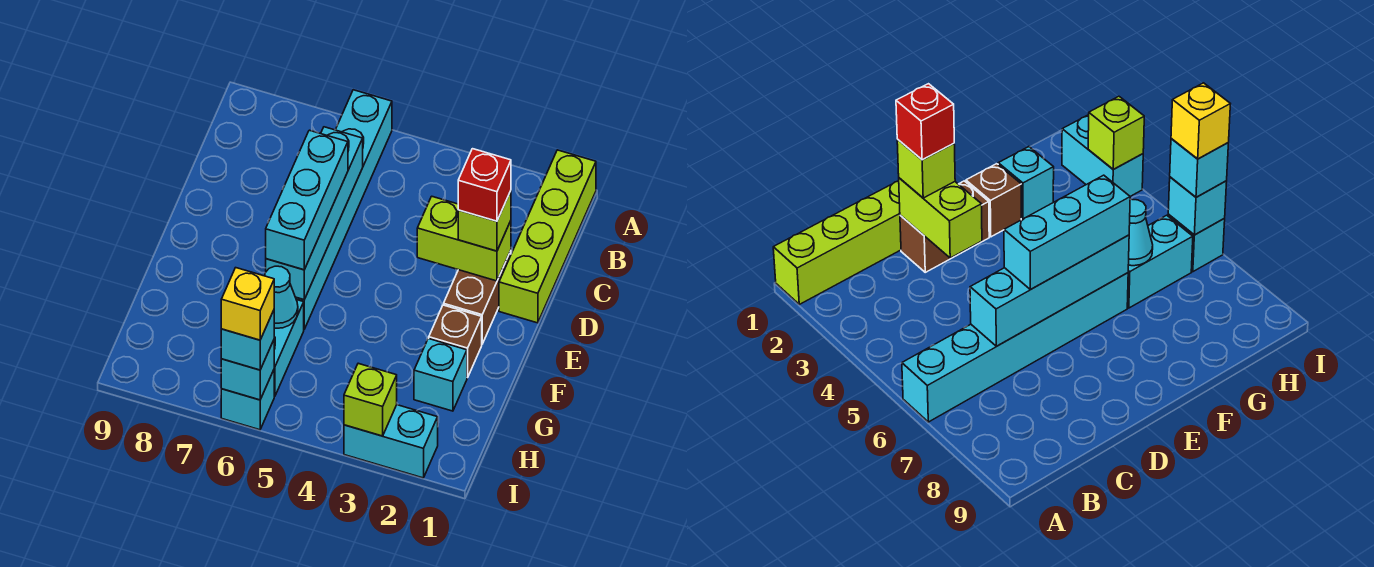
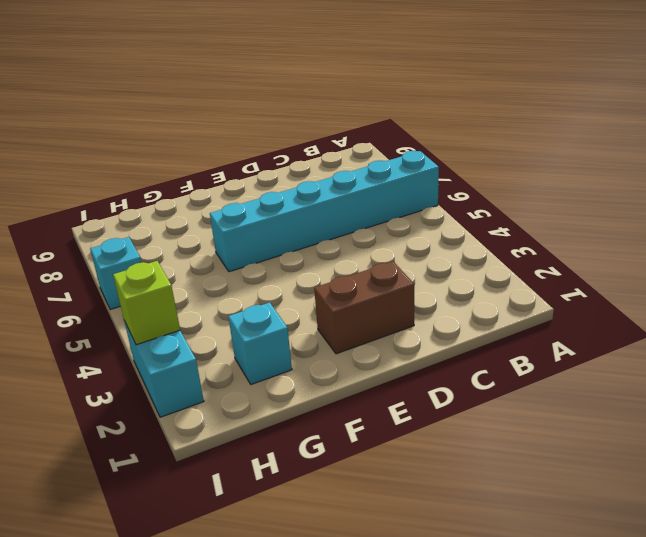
none -> lime brick A1:D1 level 1
none -> brown brick F2 level 1
none -> cyan brick G6:H6 level 1

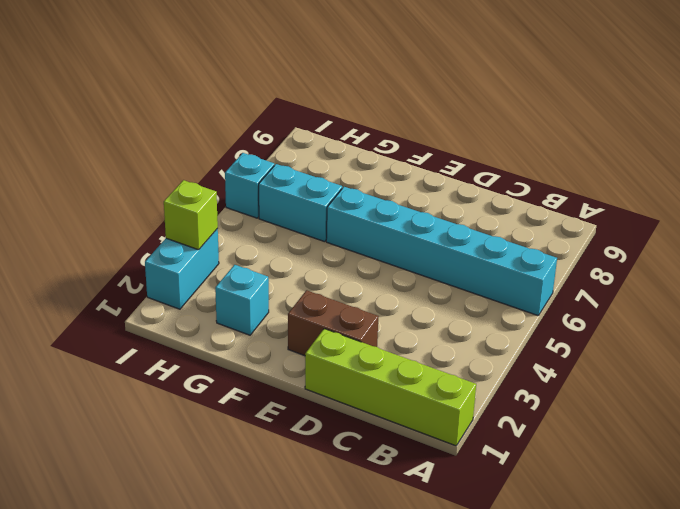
none -> brown brick F2 level 1
none -> cyan brick C6:F6 level 2
none -> lime brick D2:D3 level 2

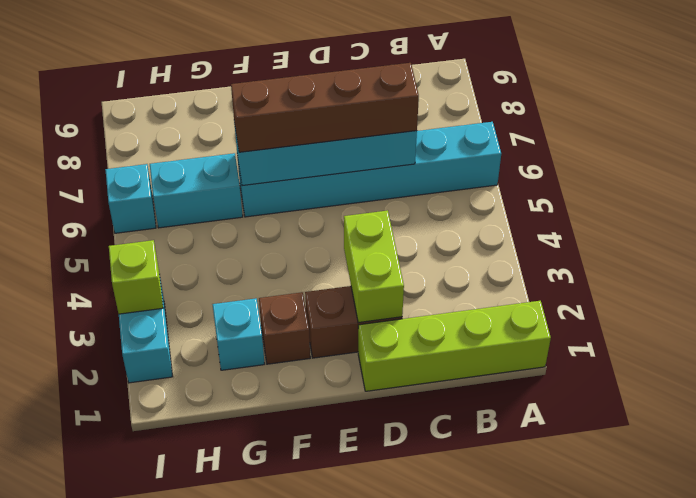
brown brick C6:F6 level 3 -> cyan brick D6:F6 level 3
none -> cyan cone G6 level 2
none -> cyan brick I6 level 2
none -> lime brick D2 level 3

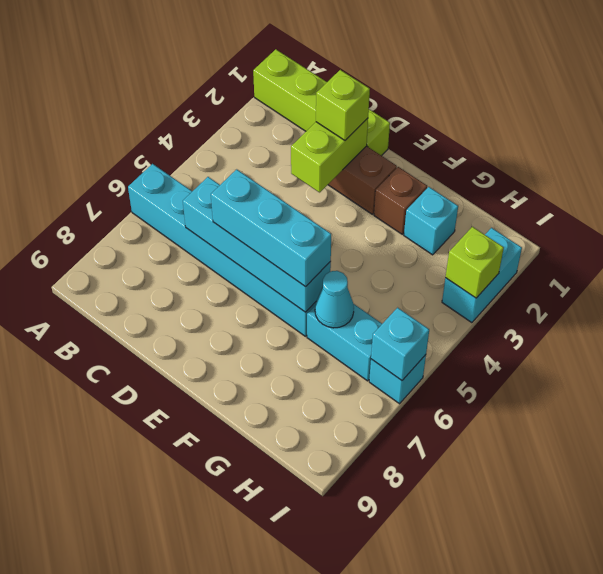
none -> cyan brick I6 level 3
none -> red brick D2 level 4
none -> yellow brick I6 level 4

